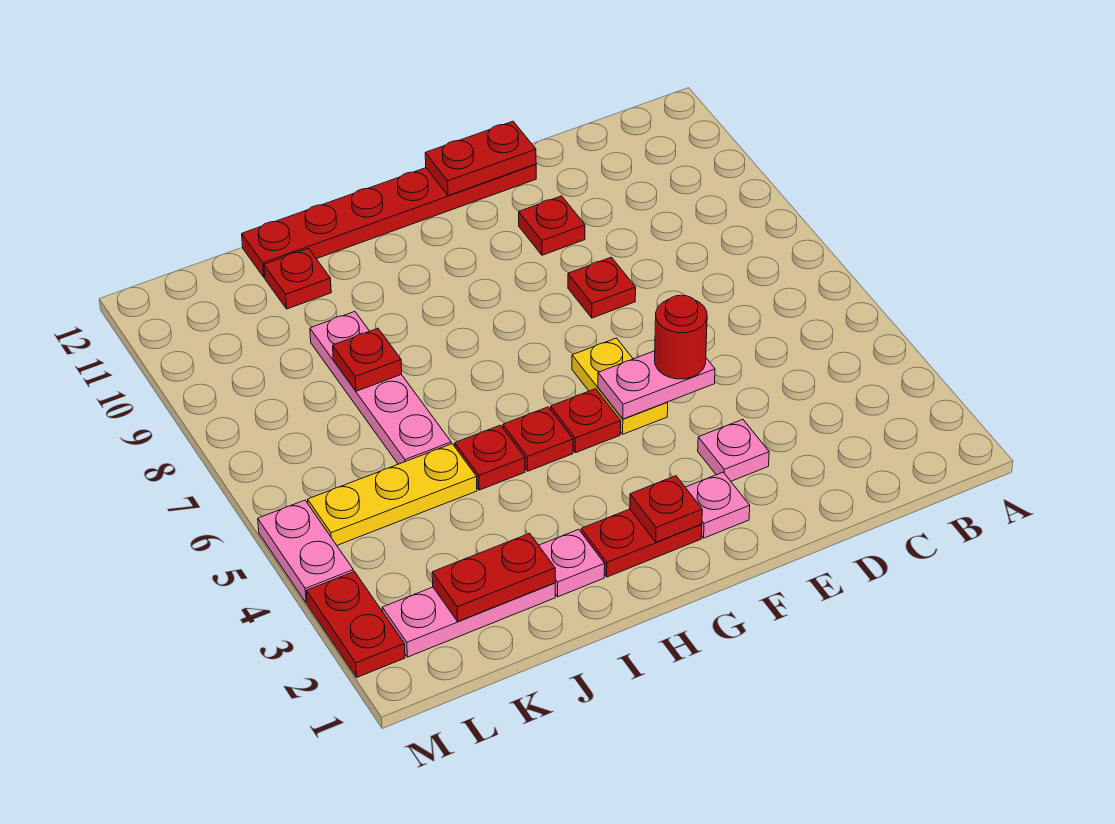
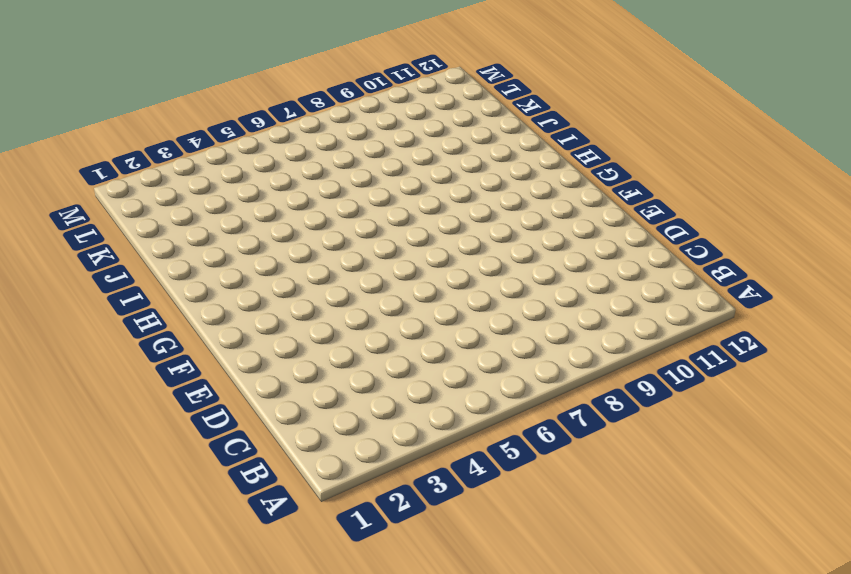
none -> pink plate E3 level 1
none -> red plate E8 level 1
none -> red plate E10 level 1

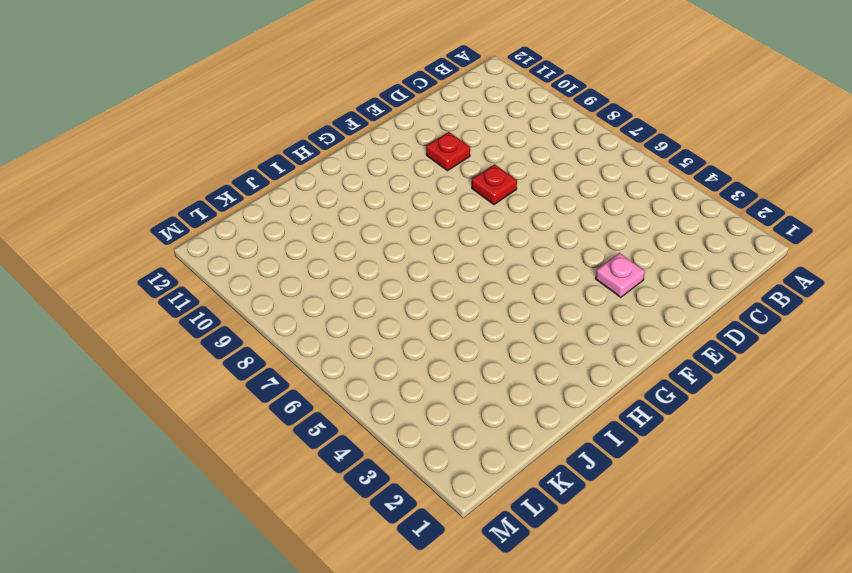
none -> red plate E12:J12 level 1
none -> pink plate F2 level 1
none -> yellow plate F5:F6 level 1

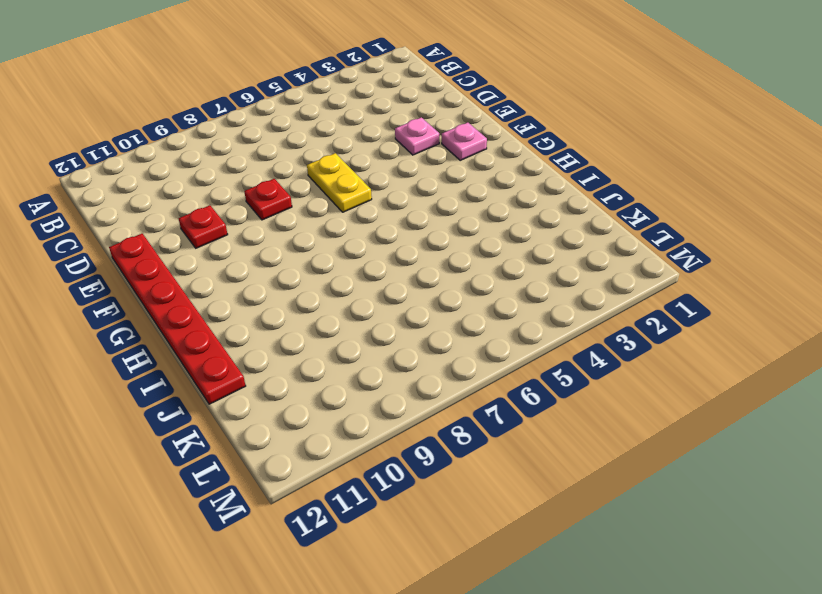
yellow plate E6:F6 level 1 -> yellow plate F5:F6 level 1
none -> red plate G2:H2 level 1
none -> red plate G5 level 1
none -> red plate H5 level 1

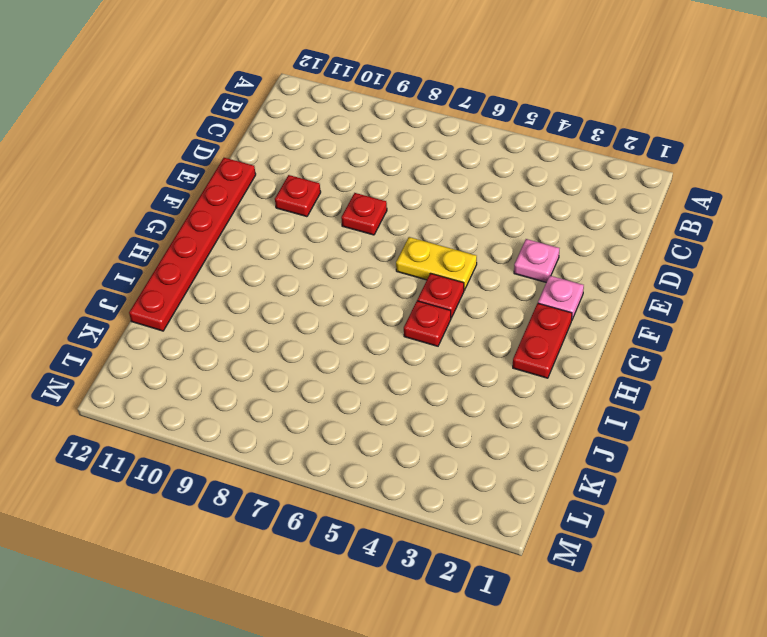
none -> pink plate I2 level 1
none -> red plate I5 level 1
none -> pink plate J2:L2 level 1

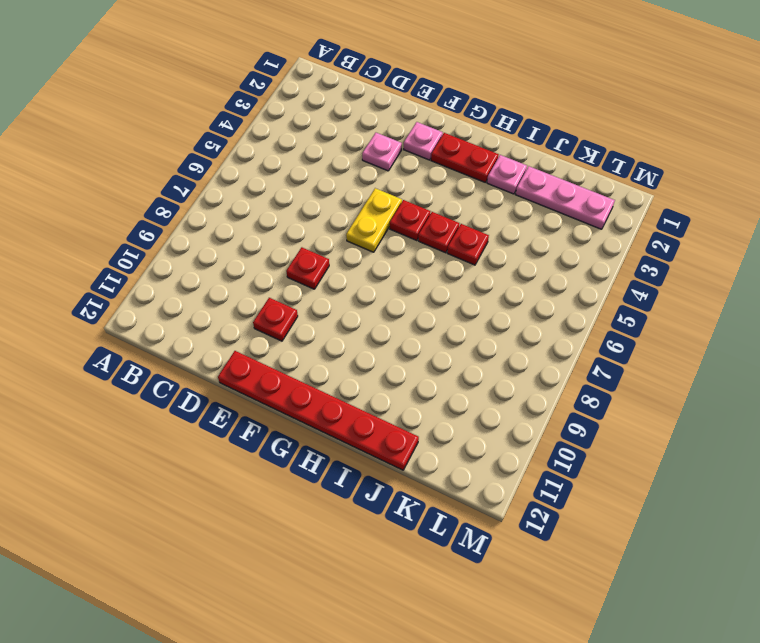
none -> yellow plate J5:L5 level 1
none -> pink plate J6:J9 level 1
none -> red plate J11 level 1

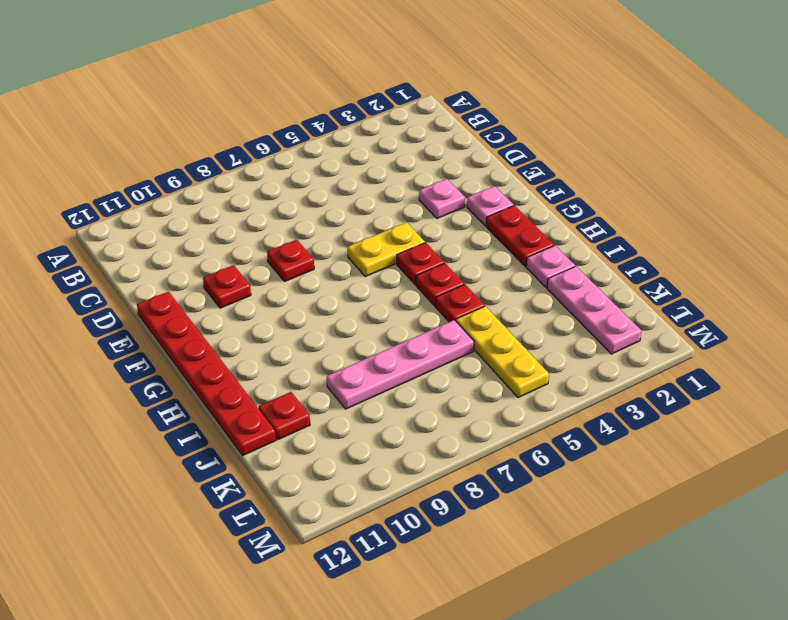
none -> red plate M2:M3 level 1
none -> pink plate M4:M5 level 1
none -> pink plate E5:F5 level 2

